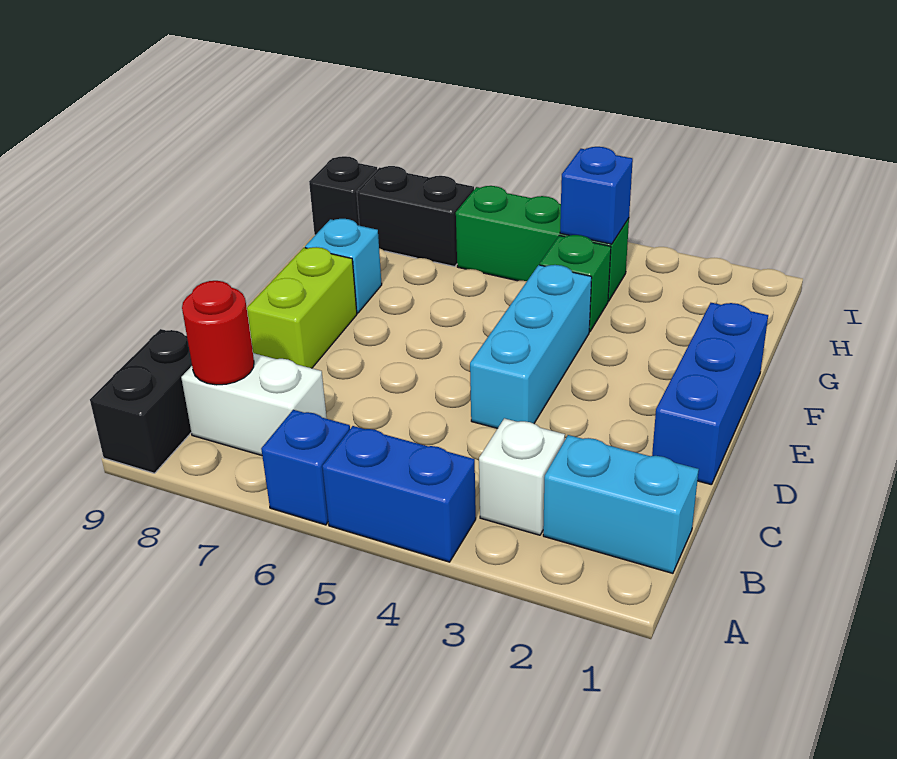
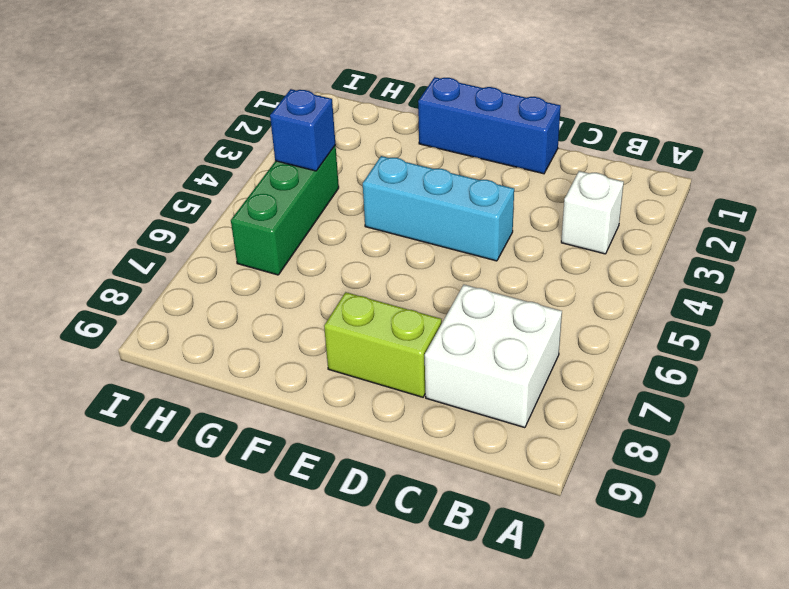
white brick B7:C8 level 1 -> white brick B7:B8 level 1
none -> blue brick A4:A5 level 1
none -> blue brick A6 level 1
none -> black brick A9:B9 level 1

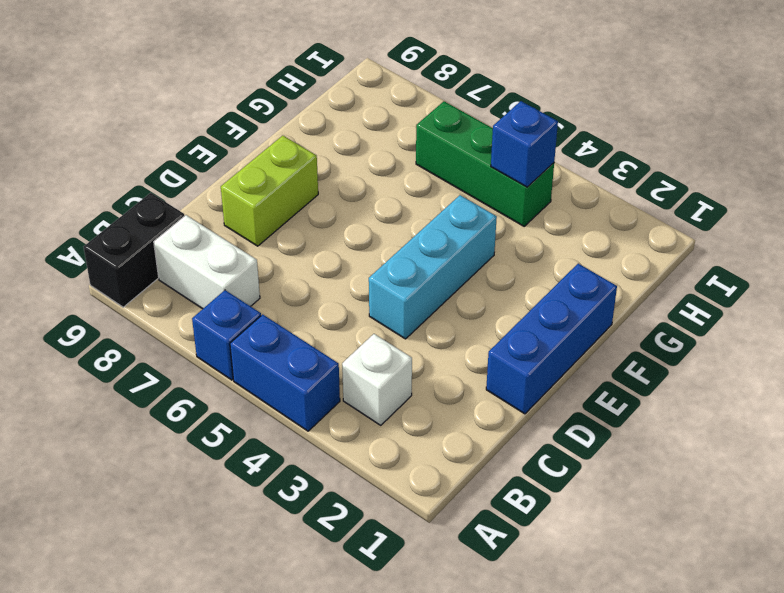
none -> cyan brick B1:B2 level 1
none -> cyan brick F8 level 1
none -> green brick G4 level 1

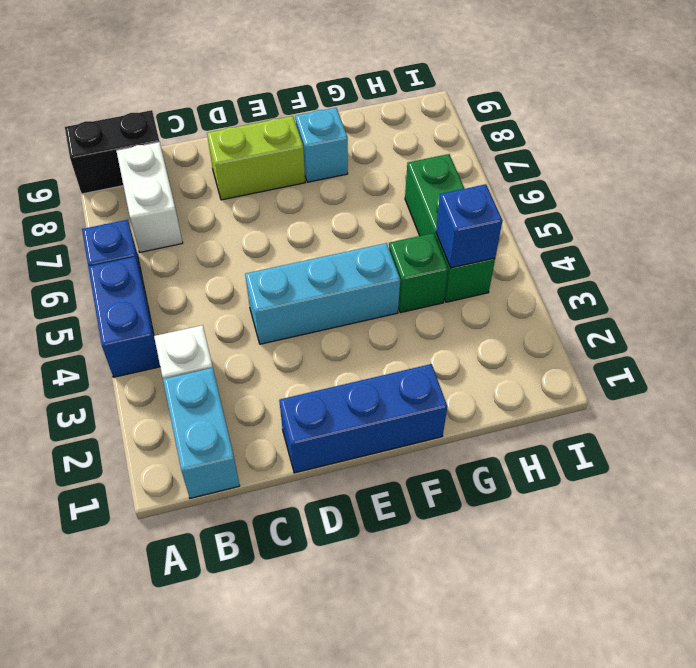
none -> black brick H7:H8 level 1
none -> black brick H9 level 1
none -> red round brick B8 level 2

